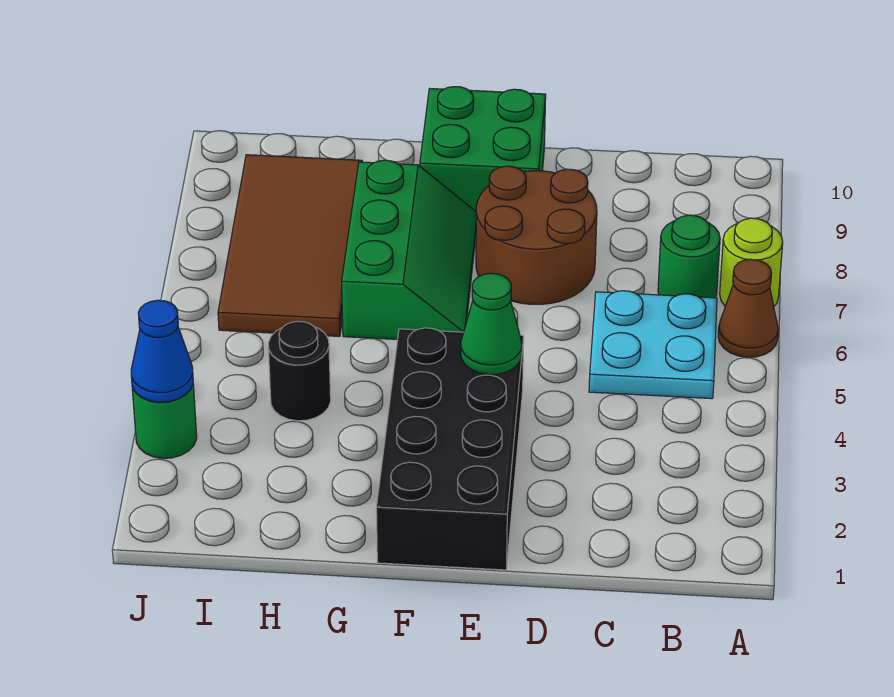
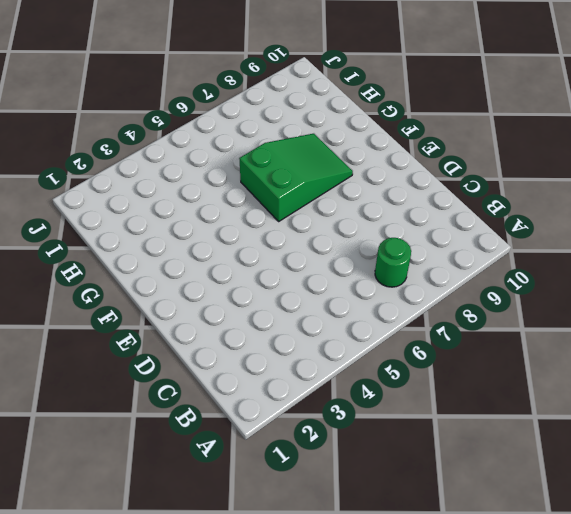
green slope F6:G8 level 1 top 6 -> green slope F6:G8 level 1 top G
none -> brown cone A6 level 1
none -> lime round brick A7 level 1
none -> cyan plate B5:C6 level 1

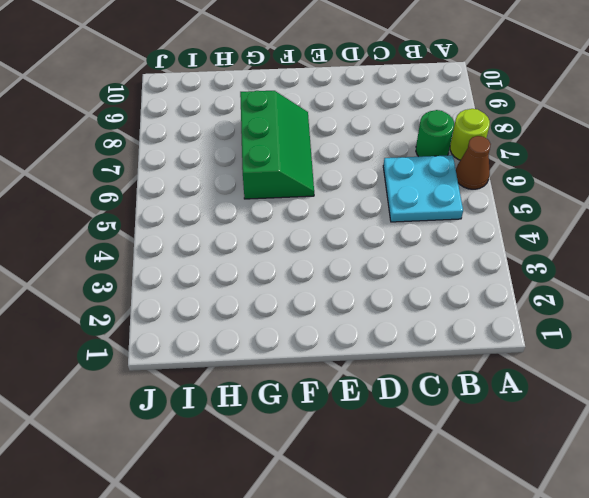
none -> brown round brick D7:E8 level 1
none -> black brick E1:F4 level 1
none -> green brick E9:F10 level 1

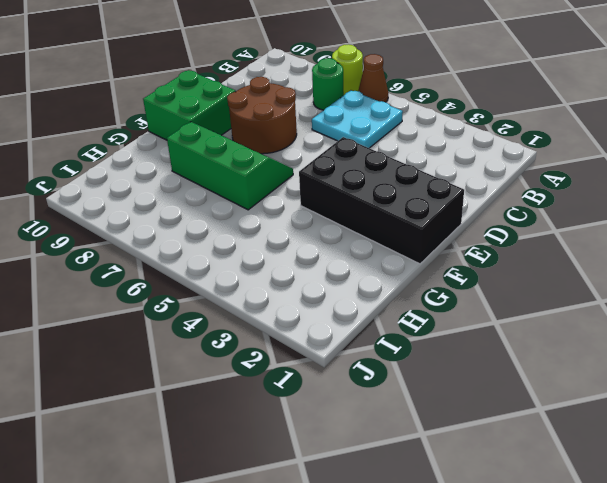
none -> black round brick H4 level 1
none -> brown tile H6:I9 level 1
none -> green round brick J3 level 1

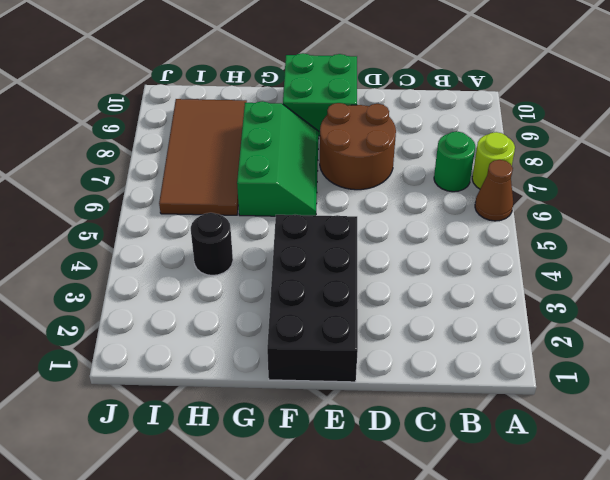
none -> cyan plate B5:C6 level 1
none -> green round brick J3 level 1
none -> green cone E4 level 2

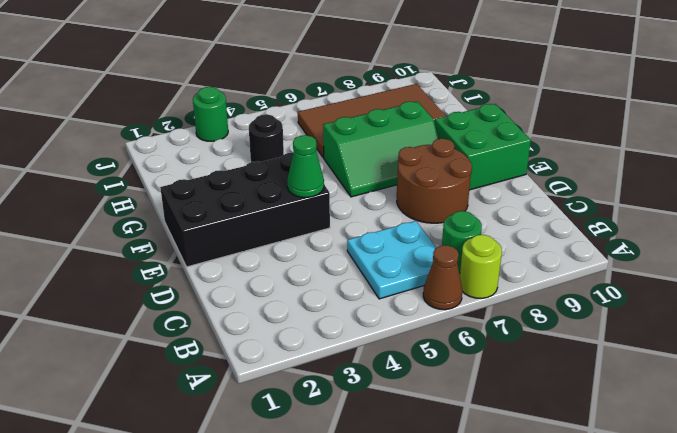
none -> blue cone J3 level 2

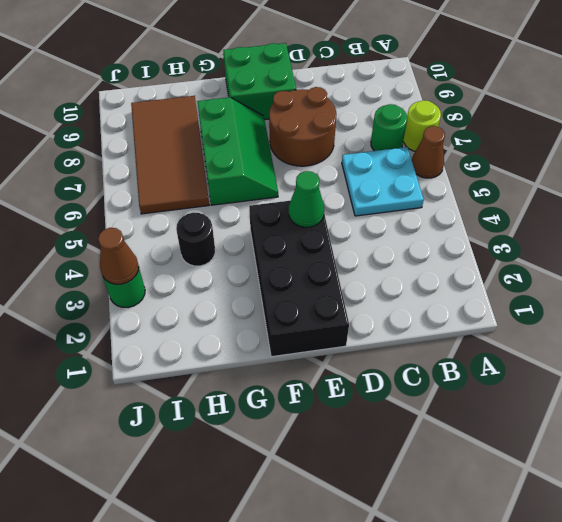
brown cone J3 level 2 -> blue cone J3 level 2

